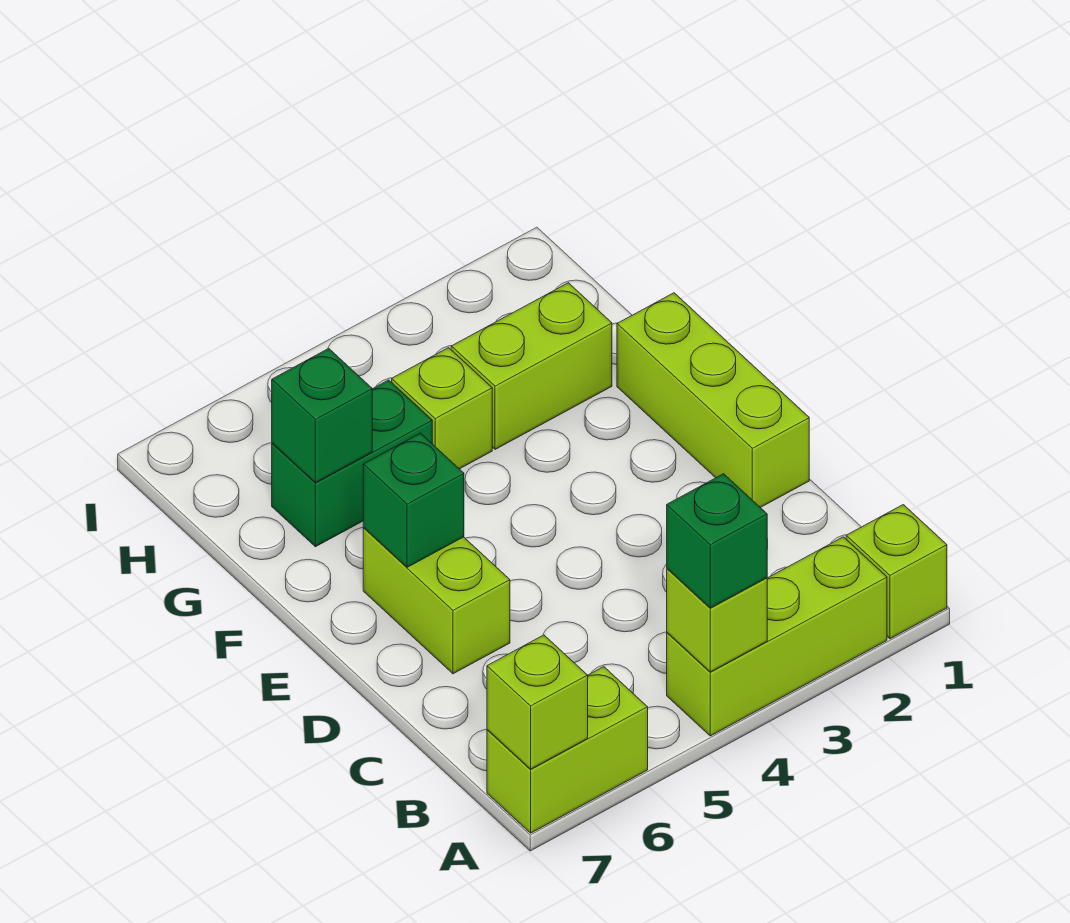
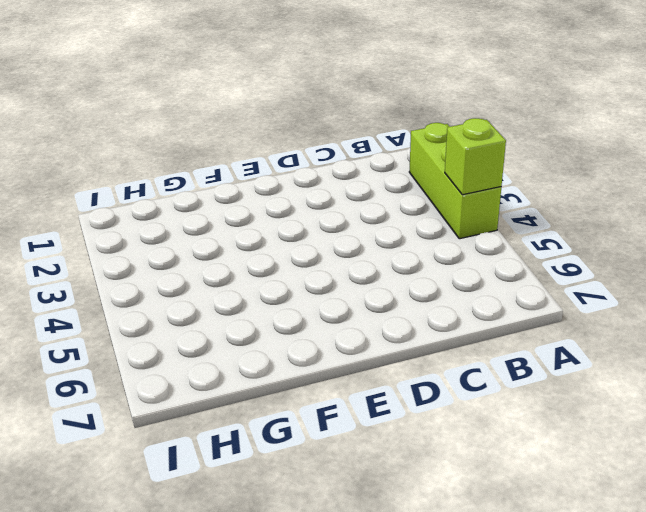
none -> lime brick A1 level 1
none -> lime brick A6:A7 level 1
none -> lime brick D1:F1 level 1

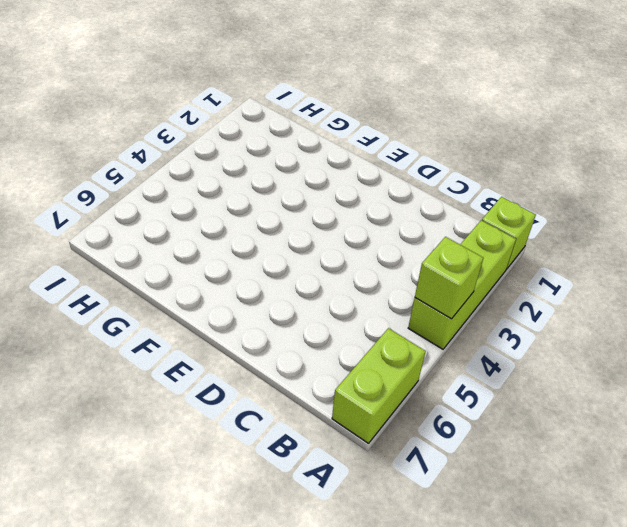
none -> lime brick D1:F1 level 1
none -> lime brick D6:E6 level 1
none -> lime brick G2:G3 level 1

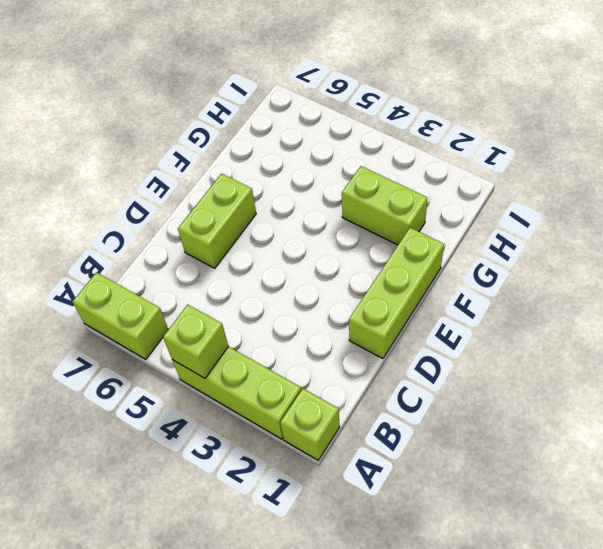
none -> lime brick G4 level 1
none -> green brick G5:G6 level 1
none -> lime brick A7 level 2

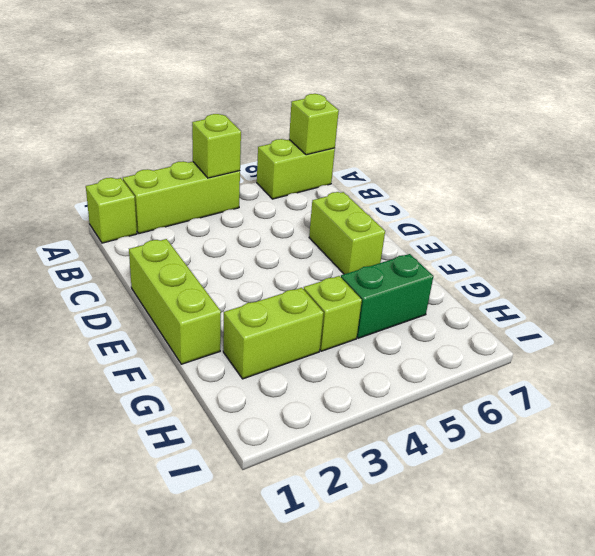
none -> green brick E6 level 2
none -> green brick G6 level 2
none -> green brick A4 level 3

